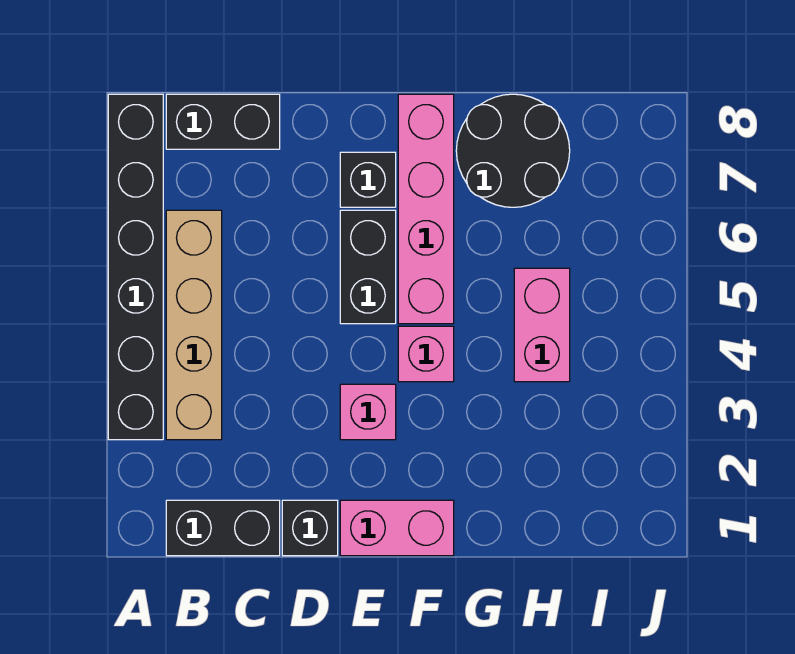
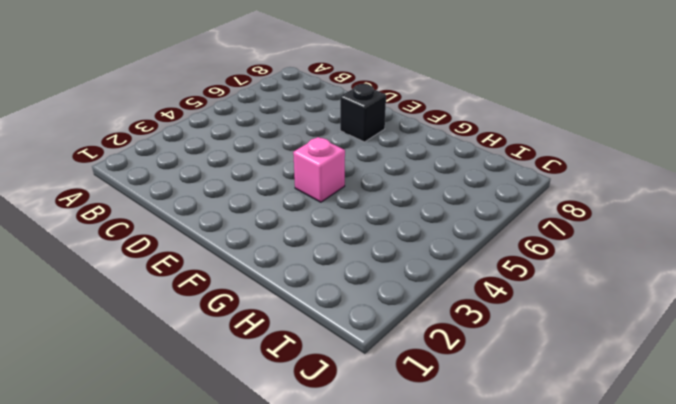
none -> black brick A3:A8 level 1
none -> black brick B1:C1 level 1
none -> tan brick B3:B6 level 1

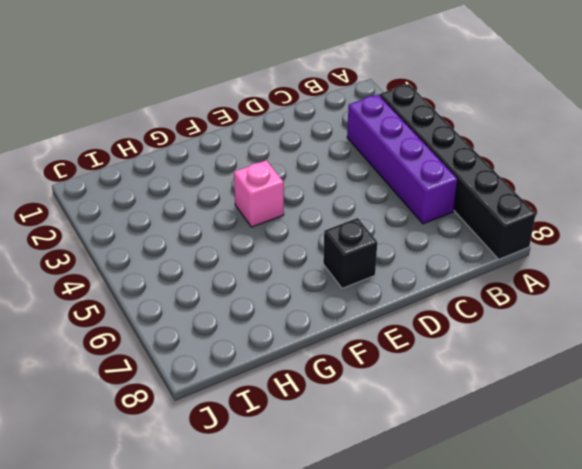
purple brick B3:B6 level 1 -> tan brick B3:B6 level 1
none -> black brick B1:C1 level 1
none -> black brick B8:C8 level 1
none -> black brick D1 level 1

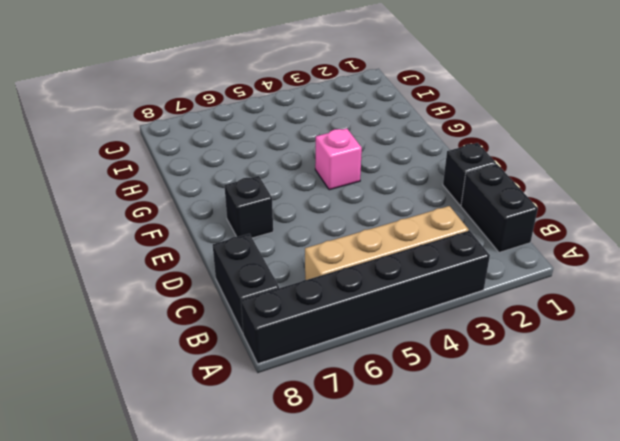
none -> pink brick E1:F1 level 1
none -> pink brick E3 level 1
none -> black brick E5:E6 level 1

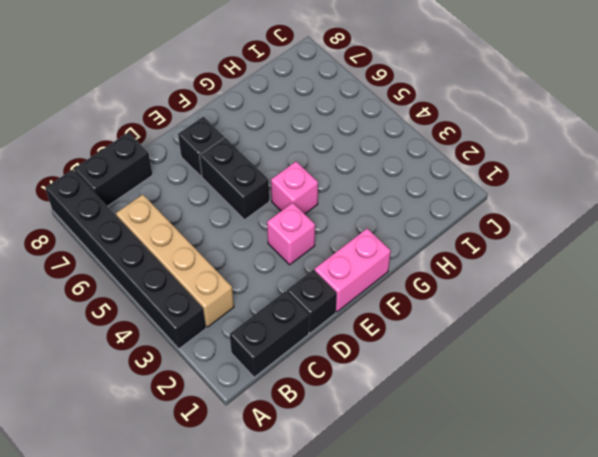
none -> pink brick F5:F8 level 1
none -> black round brick G7:H8 level 1
none -> pink brick H4:H5 level 1

